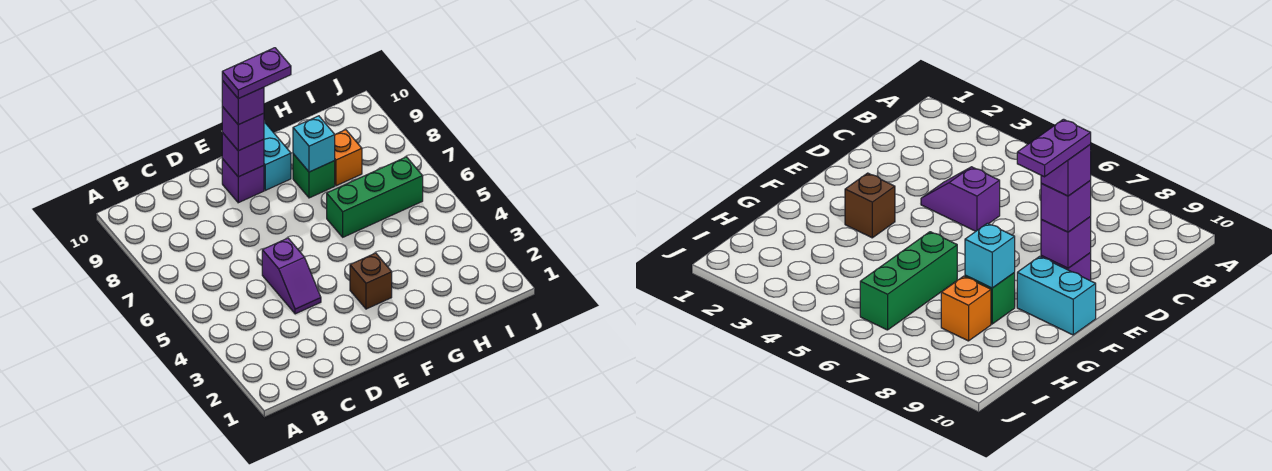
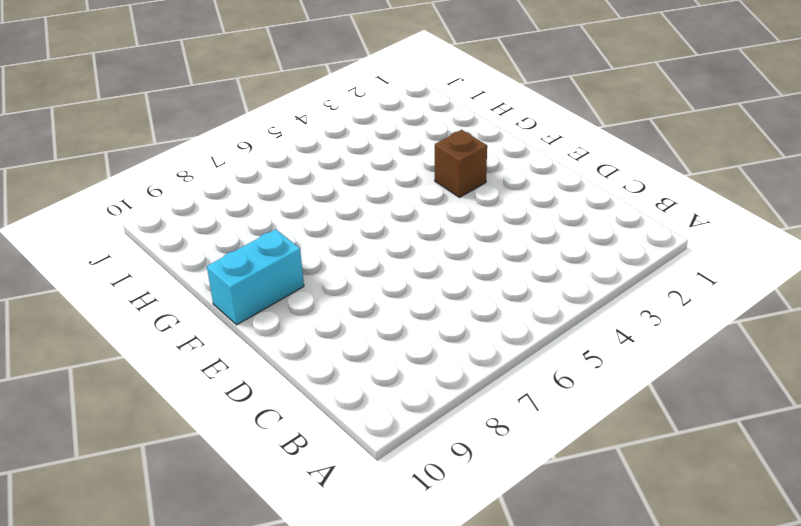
none -> purple slope D4:D5 level 1 top 5
none -> purple brick E9 level 1
none -> green brick G6:I6 level 1

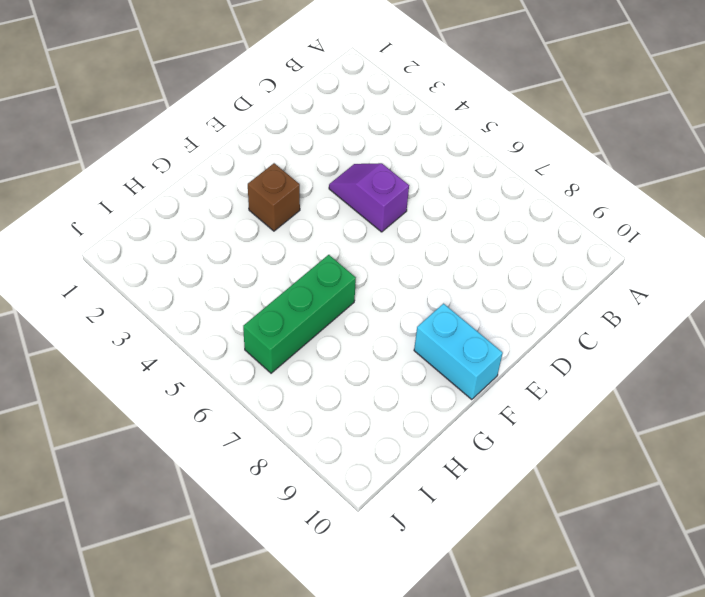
none -> purple brick E9 level 1
none -> green brick G8 level 1
none -> orange brick H8 level 1

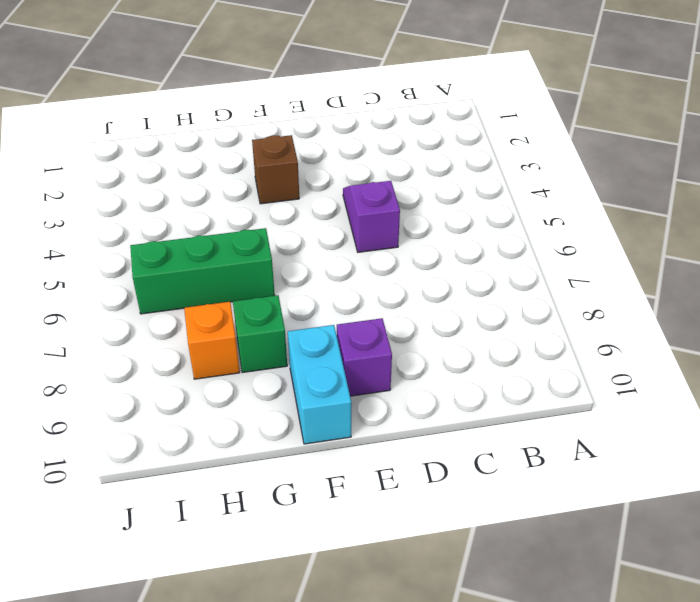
none -> purple brick E9 level 2
none -> cyan brick G8 level 2
none -> purple brick E9 level 3

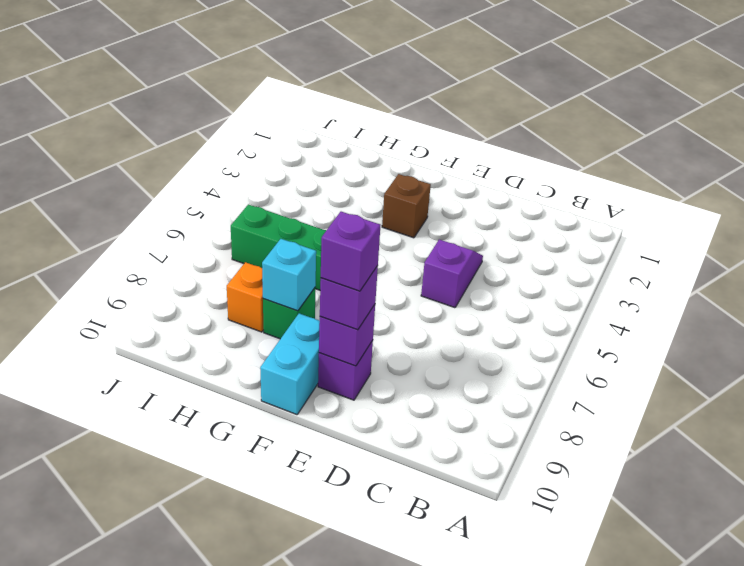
none -> purple plate E9:F9 level 5

